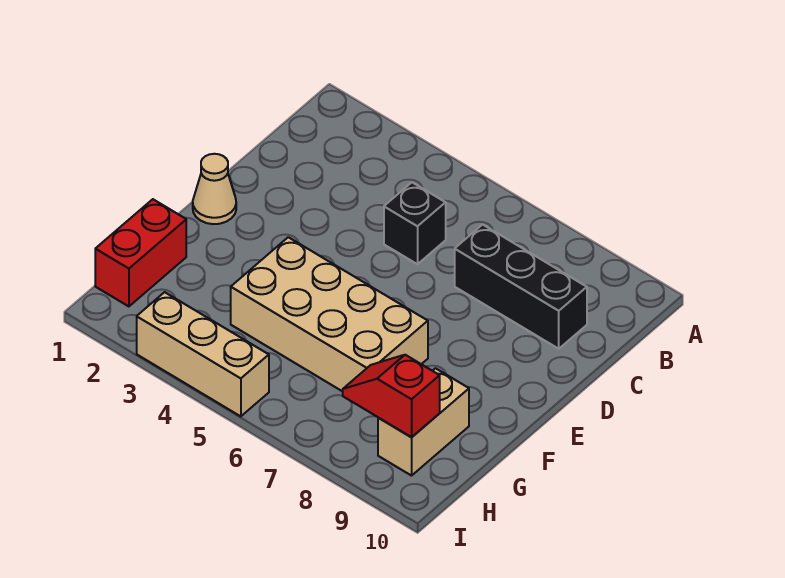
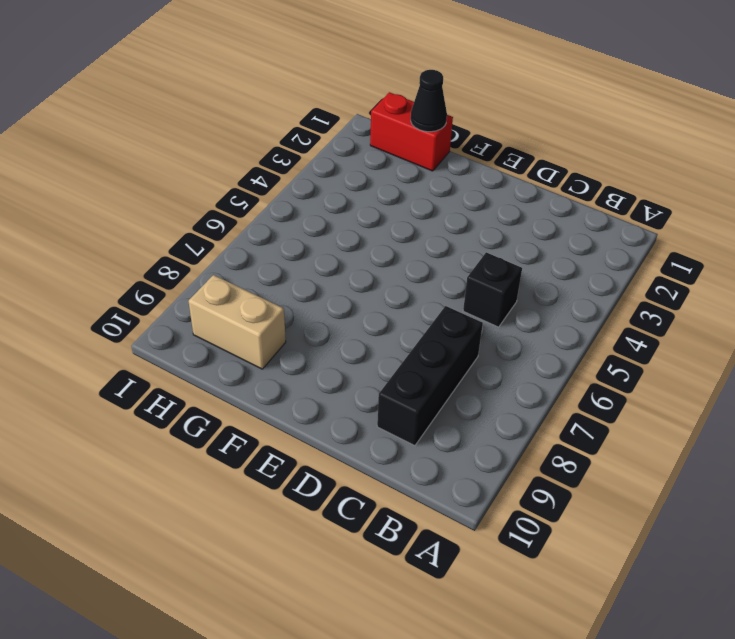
black cone G1 level 2 -> none
none -> tan cone E1 level 1
none -> tan brick F4:G7 level 1

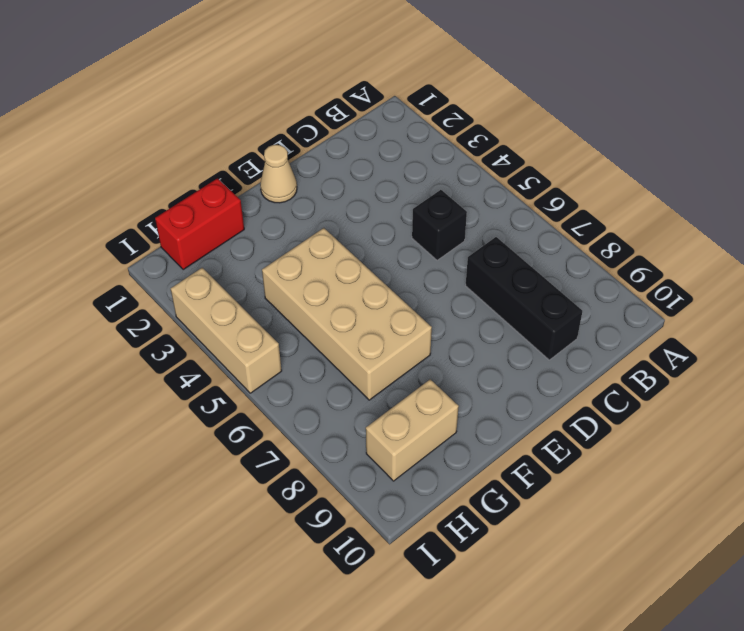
none -> red slope H8:H9 level 2 top 9

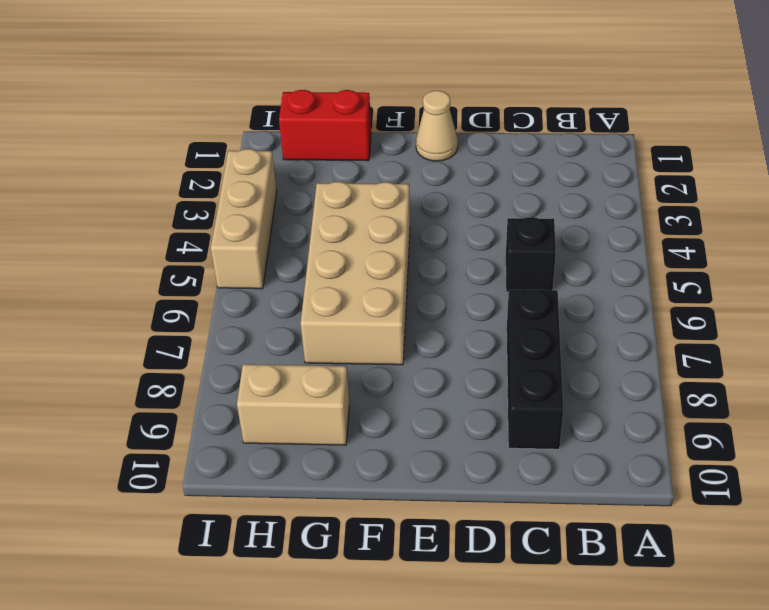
none -> red slope H8:H9 level 2 top 9

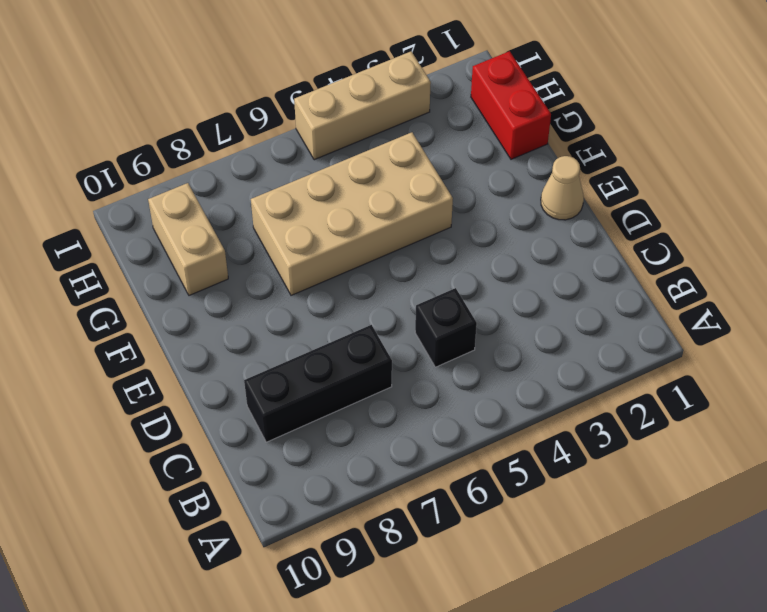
none -> red slope H8:H9 level 2 top 9

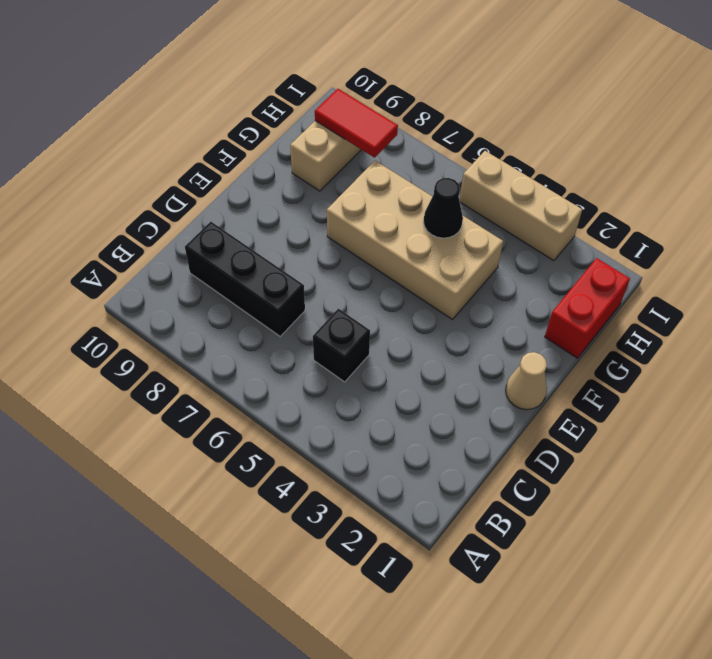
black cone G5 level 2 -> none
red tile H8:H9 level 2 -> red slope H8:H9 level 2 top 9

